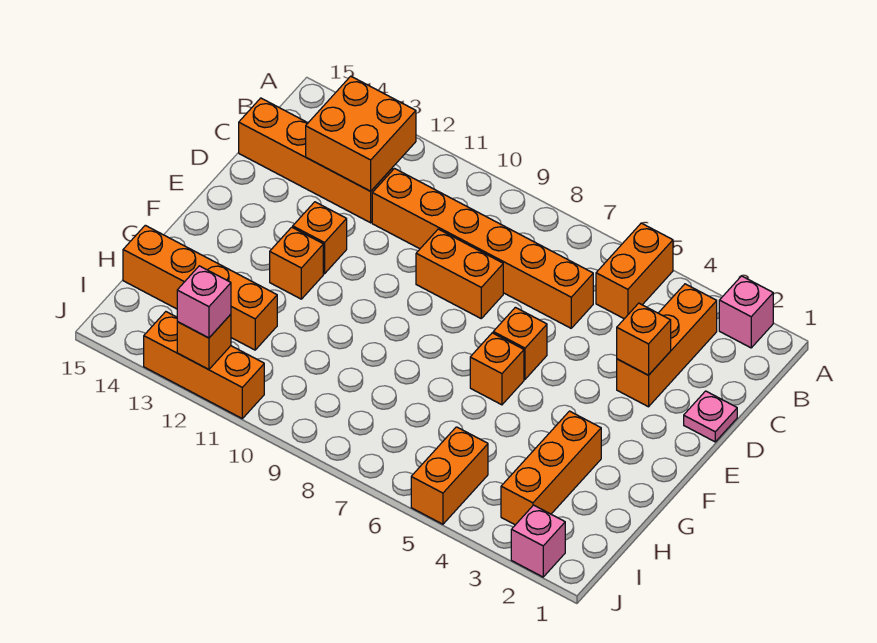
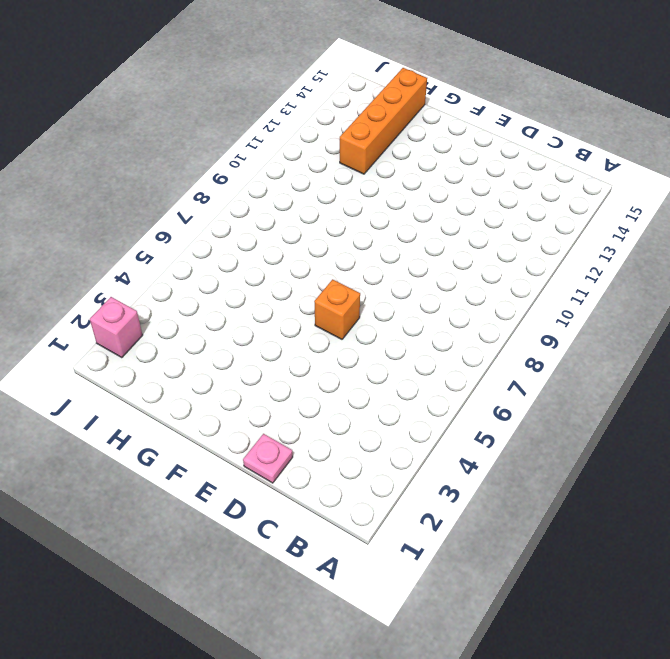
none -> pink brick A2 level 1
none -> orange brick A5:B5 level 1
none -> orange brick B3:D3 level 1

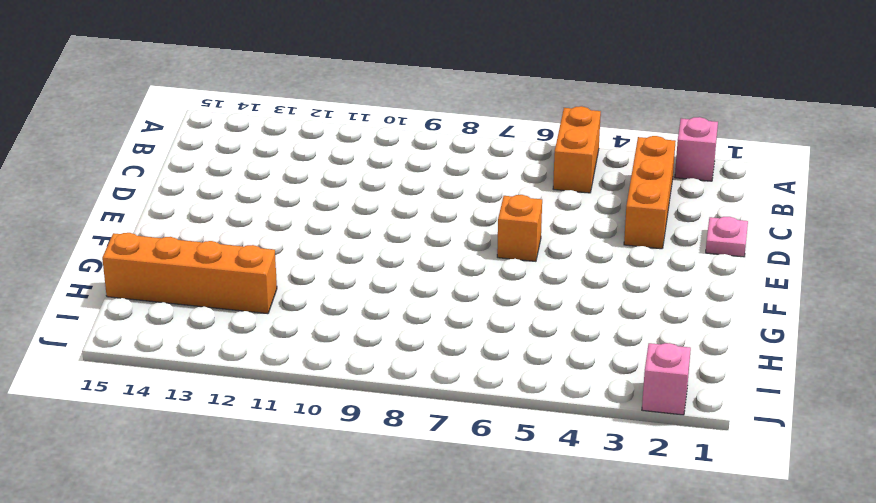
none -> orange brick C6:C11 level 1
none -> orange brick C12:C15 level 1
none -> orange brick D8:D9 level 1

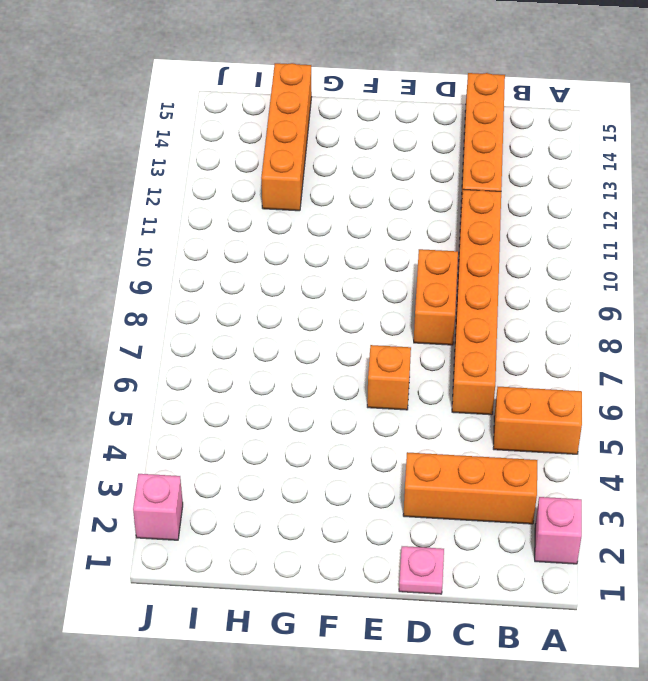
none -> orange brick E12 level 1
none -> orange brick F6 level 1
none -> orange brick F12 level 1

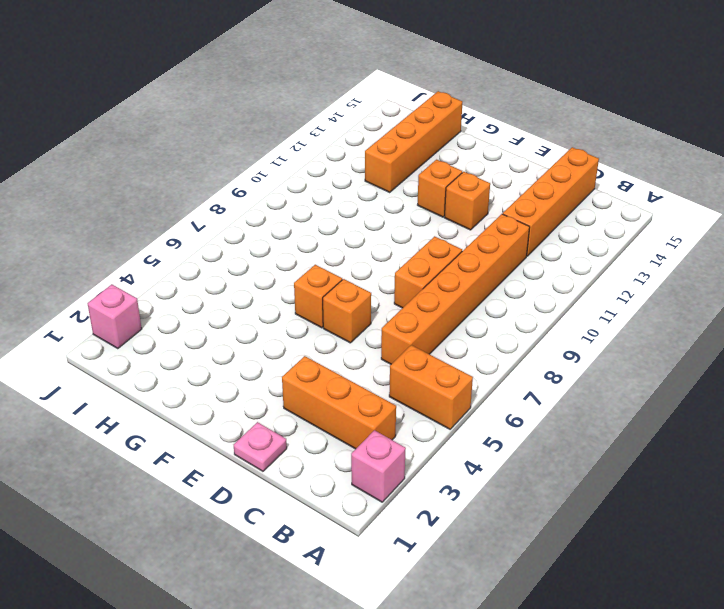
none -> orange brick G3:I3 level 1
none -> orange brick I5:J5 level 1
none -> orange brick J11:J13 level 1

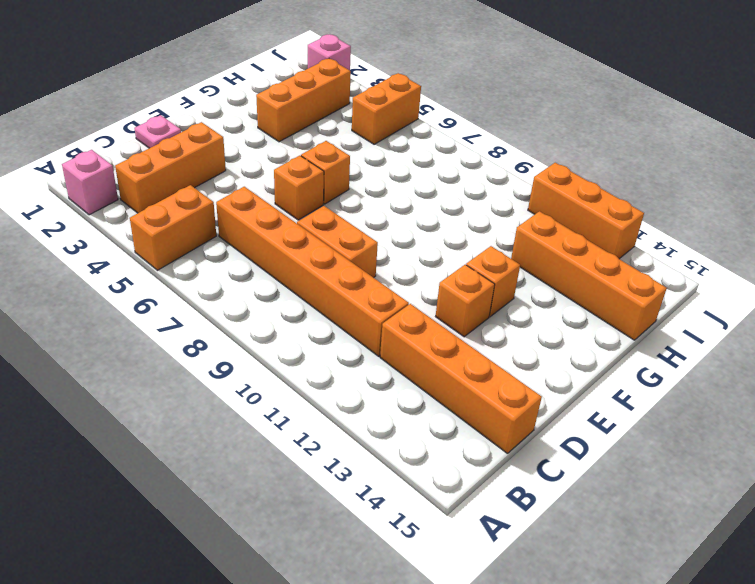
none -> orange brick B12:C13 level 2
none -> orange brick D3 level 2
none -> orange brick J12 level 2

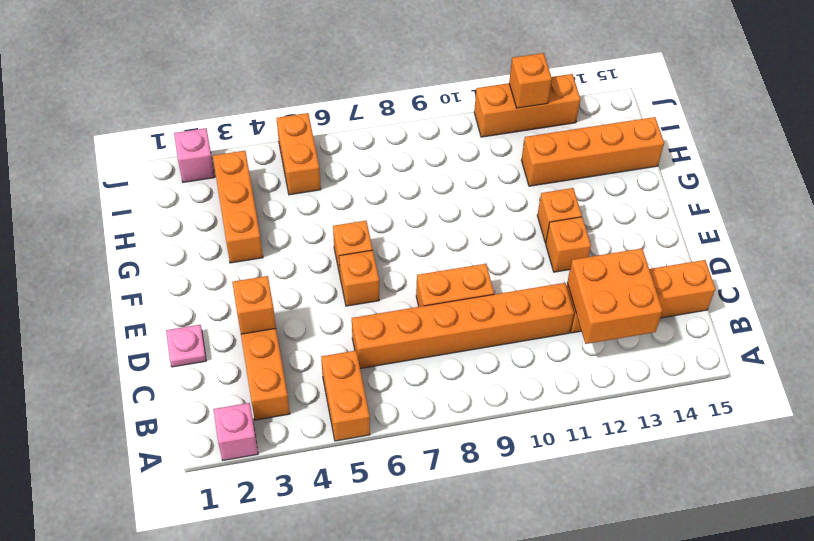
none -> pink brick J12 level 3

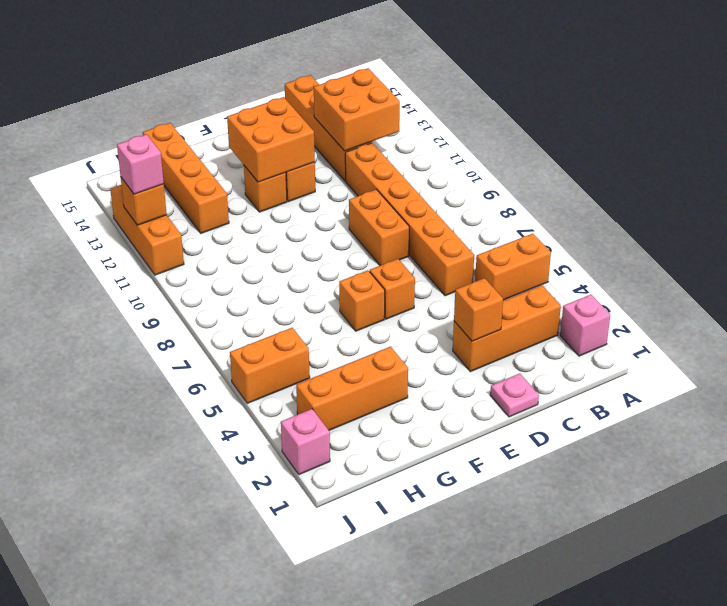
orange brick E12:F13 level 2 -> none

